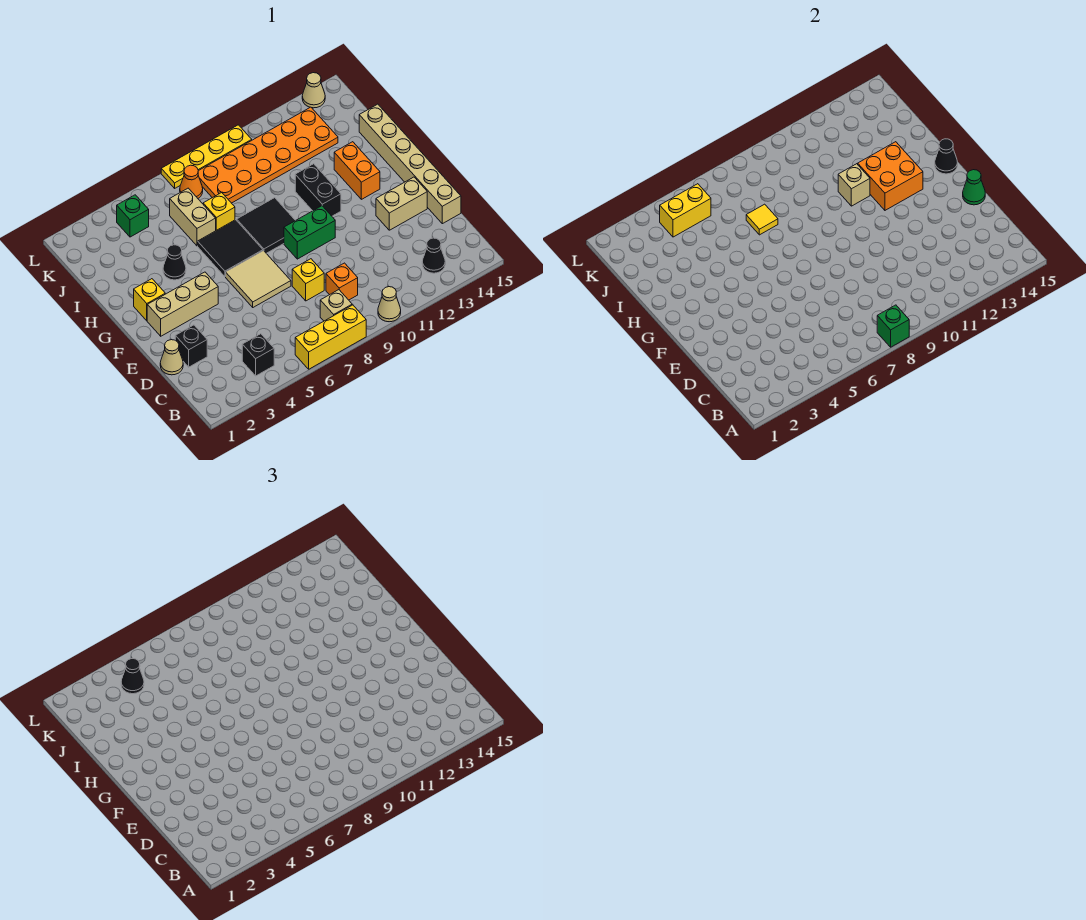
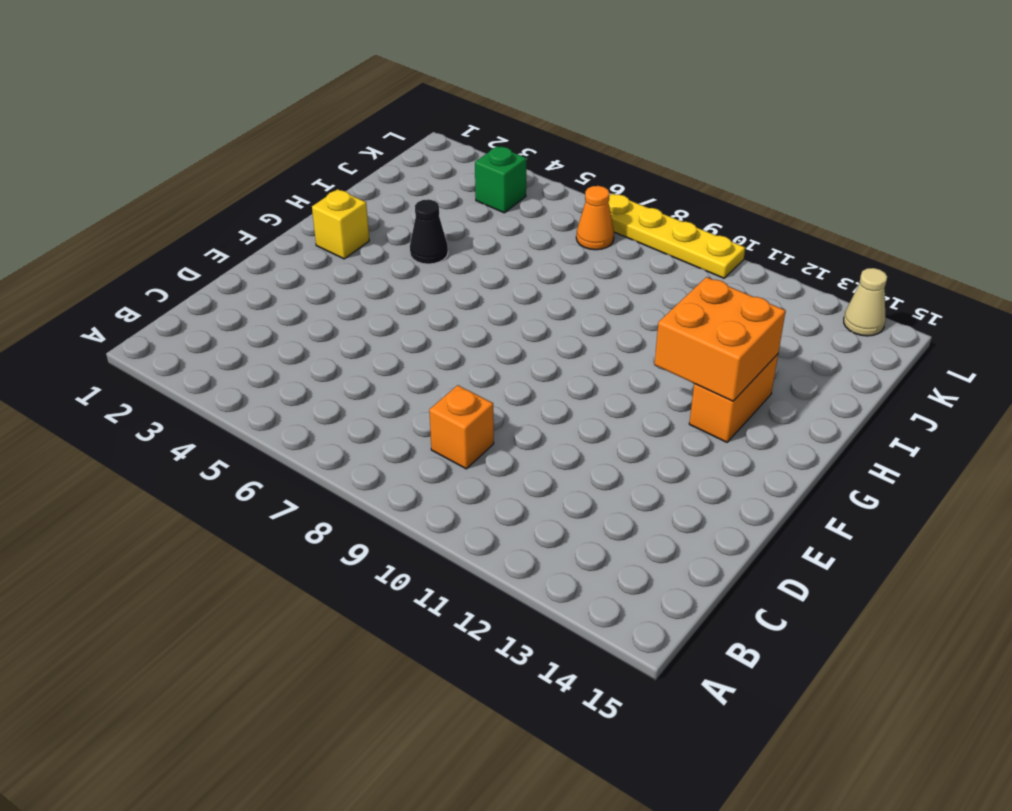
none -> yellow brick A6:A8 level 1
none -> tan cone A10 level 1
none -> black brick B4 level 1
none -> tan brick B8 level 1

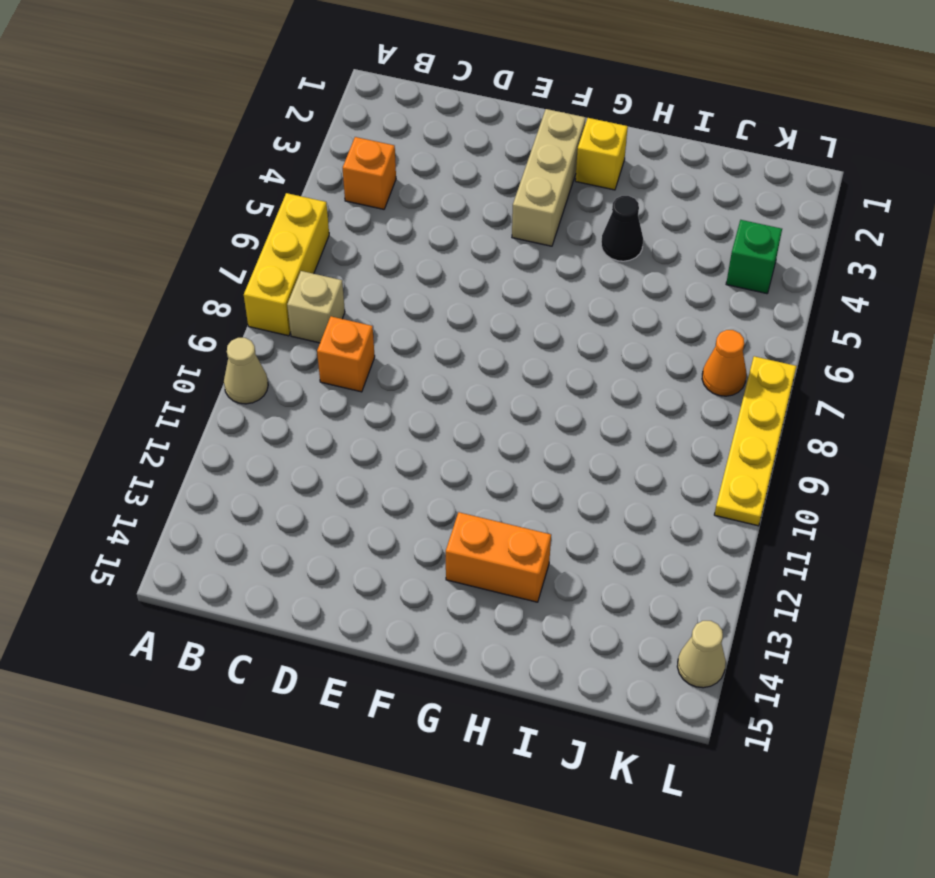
orange brick B4 level 1 -> black brick B4 level 1
none -> black cone B13 level 1
none -> tan cone D1 level 1
none -> black brick D2 level 1
none -> yellow brick D8 level 1

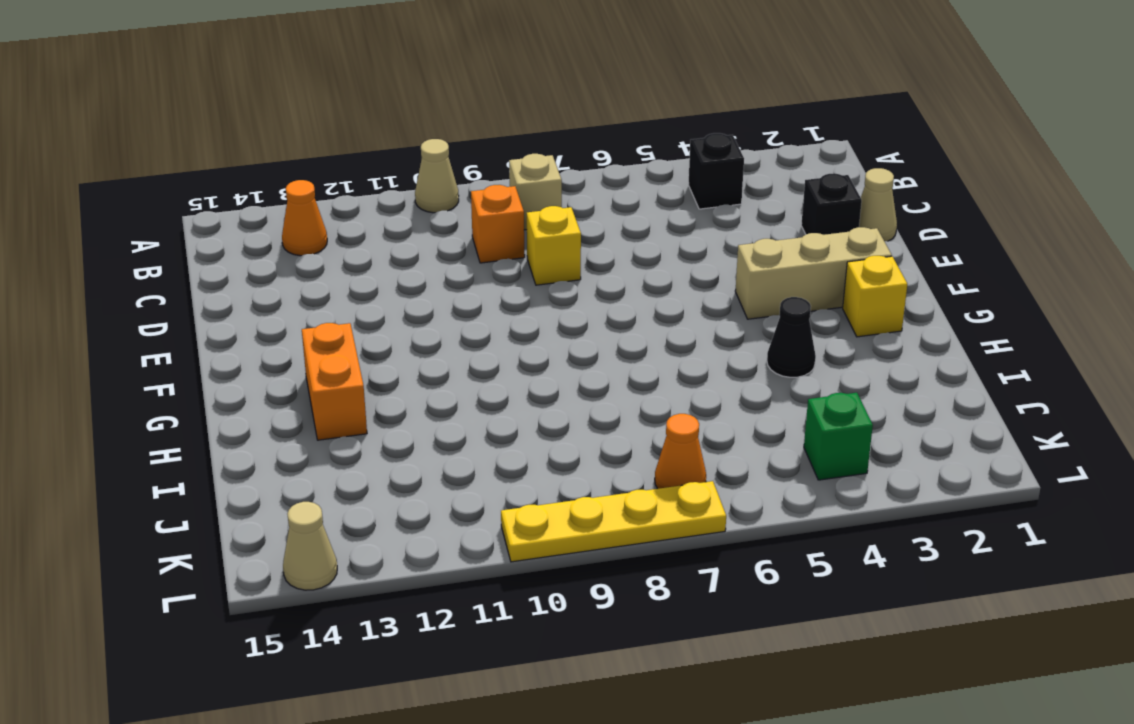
orange cone B13 level 1 -> black cone B13 level 1
none -> yellow brick A6:A8 level 1
none -> tan brick D15:I15 level 1
none -> tan tile E6:F7 level 1
none -> tan brick E13:E14 level 1

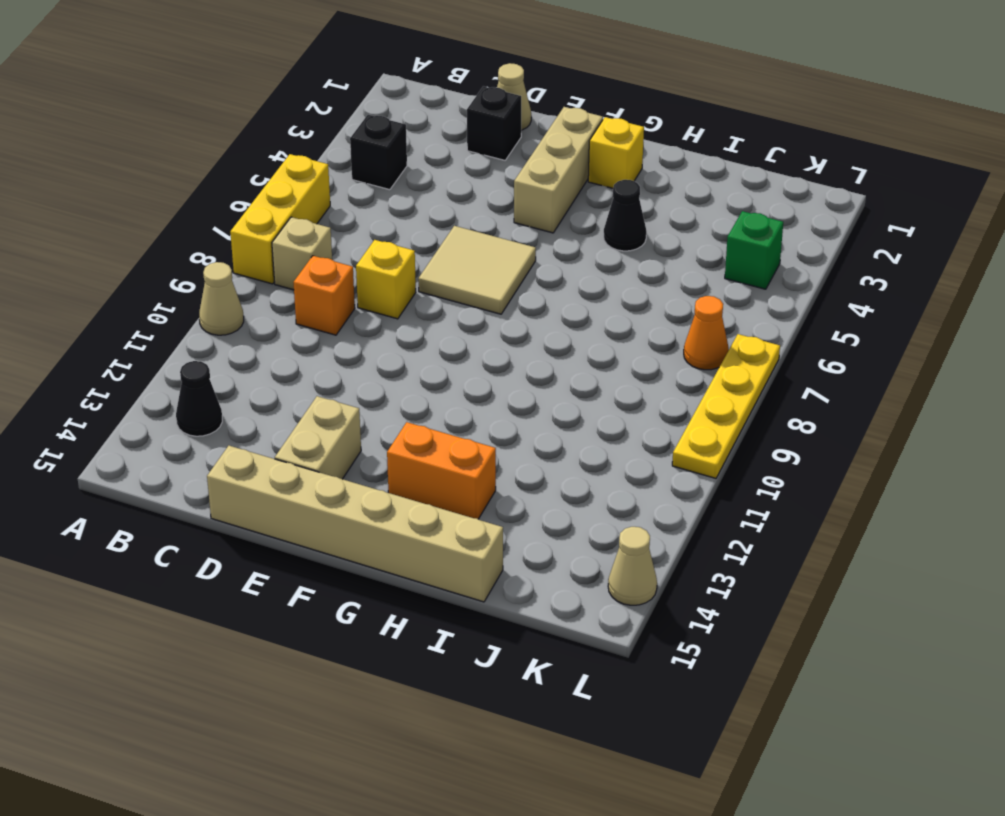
none -> green brick F9:F10 level 1
none -> black tile G6:H7 level 1
none -> black tile G8:H9 level 1
none -> black brick G11:H11 level 1

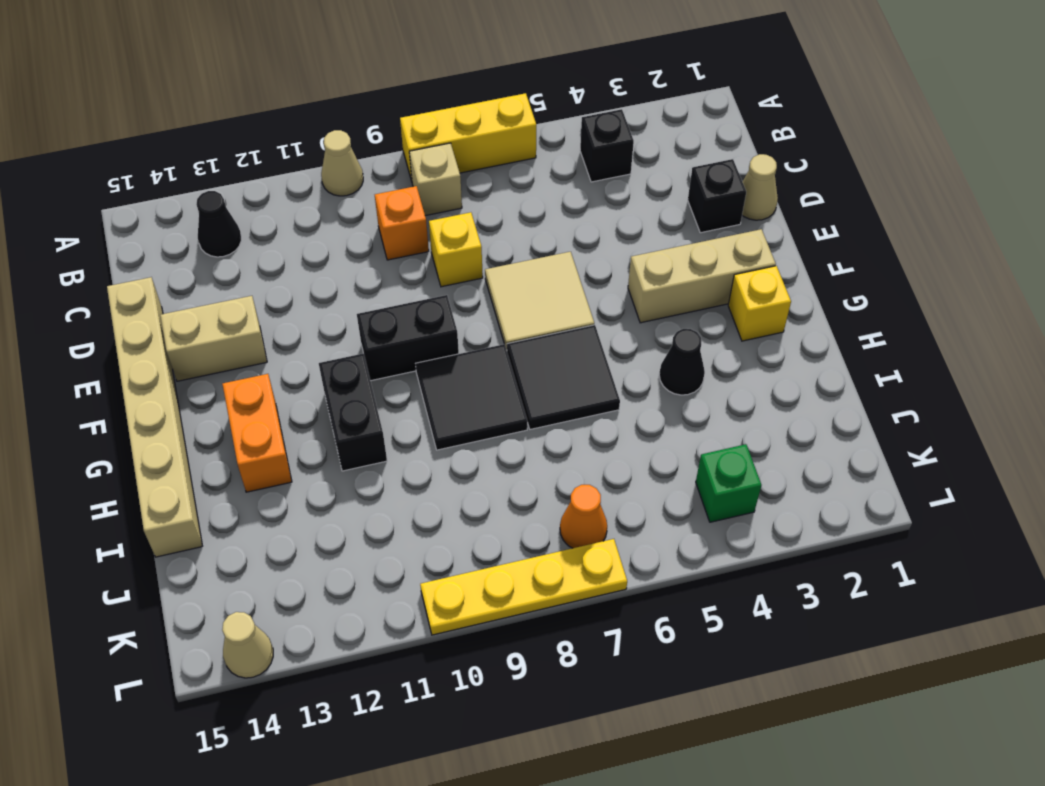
black brick F9:F10 level 1 -> green brick F9:F10 level 1
none -> tan brick I6:J6 level 1
none -> yellow brick I7 level 1
none -> orange plate J8:K13 level 1
none -> green brick A8 level 2

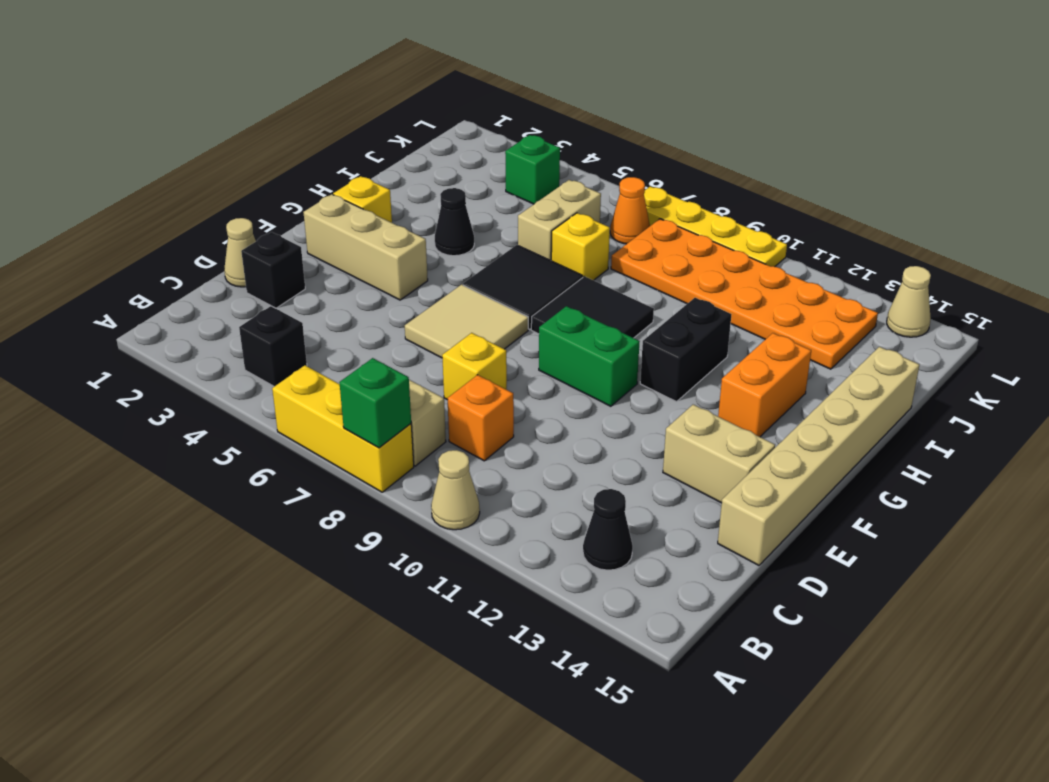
none -> green cone E15 level 2
none -> orange brick G12:H13 level 2
none -> black cone G15 level 2
none -> tan brick H11 level 2

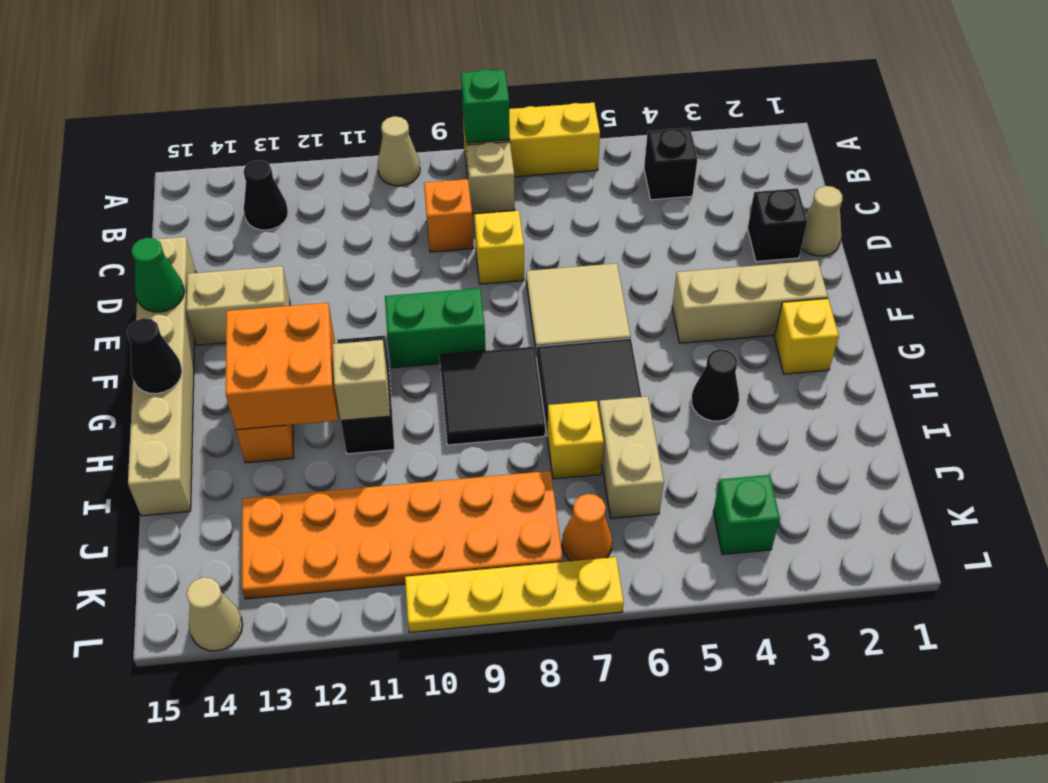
none -> yellow tile I7 level 2
none -> yellow brick K4:K5 level 2
none -> black cone K4 level 3

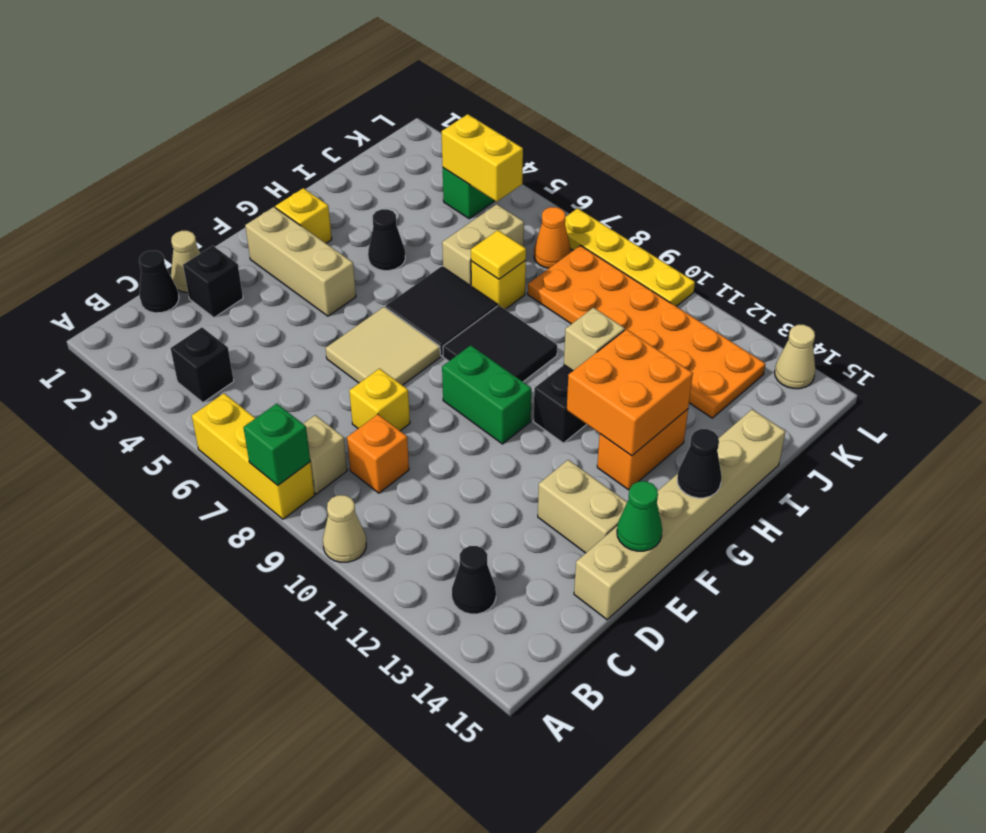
black cone C1 level 1 -> black cone K4 level 3

